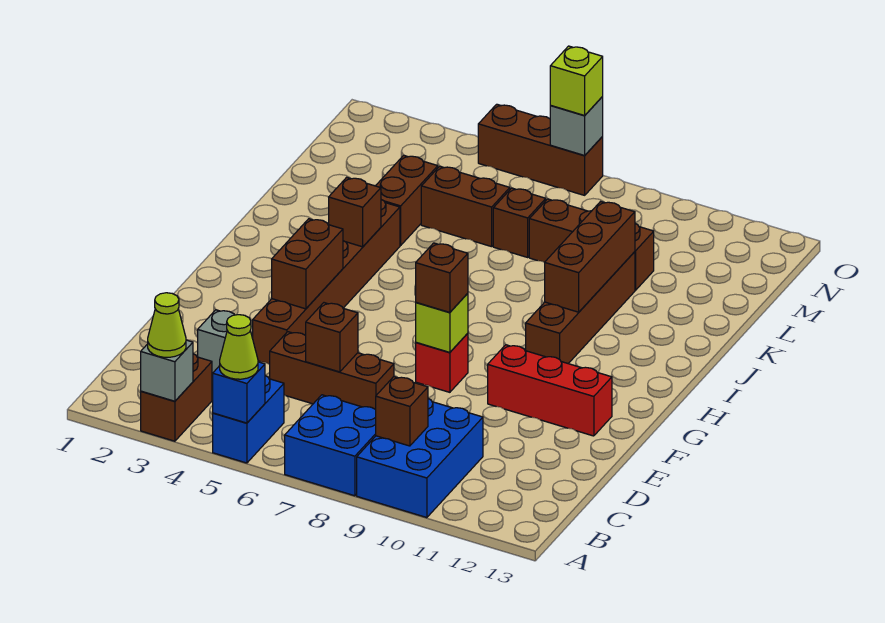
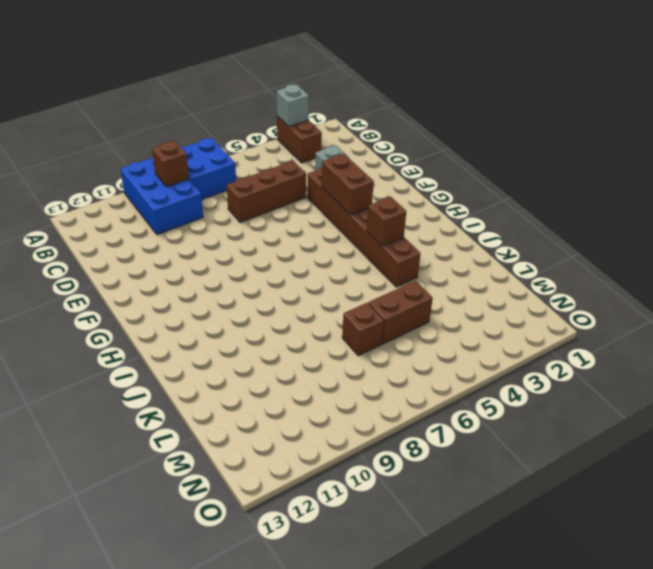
none -> blue brick A5:B5 level 1
none -> red brick F8 level 1
none -> red brick F10:F12 level 1

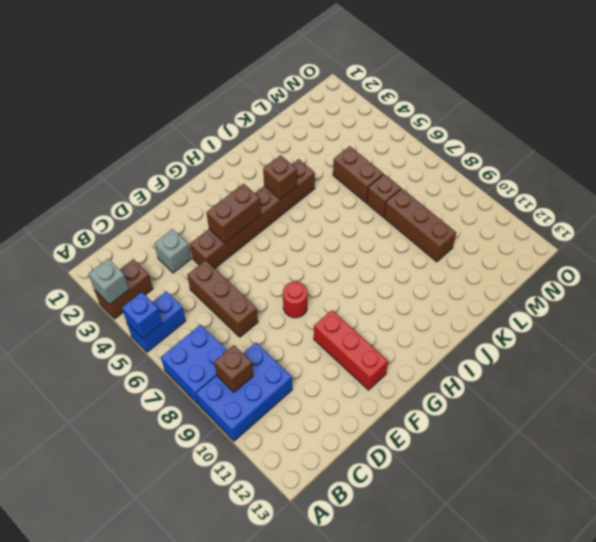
red round brick F8 level 1 -> red brick F8 level 1
none -> brown brick H10:K10 level 1
none -> brown brick K4:L4 level 1
none -> brown brick O5:O7 level 1

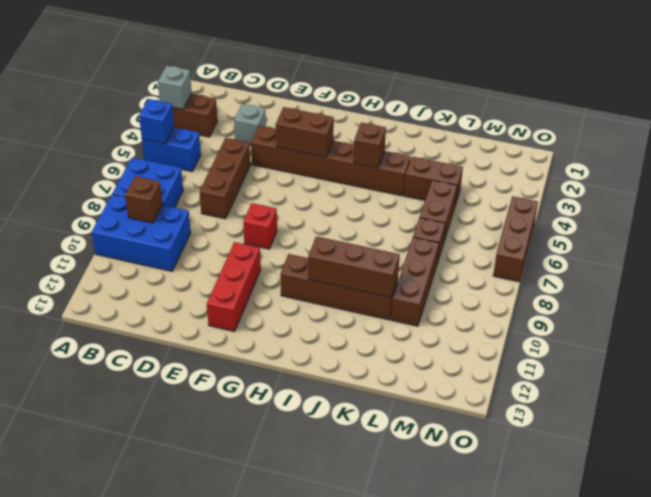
none -> brown brick D6 level 2
none -> lime brick F8 level 2
none -> grey brick O7 level 2

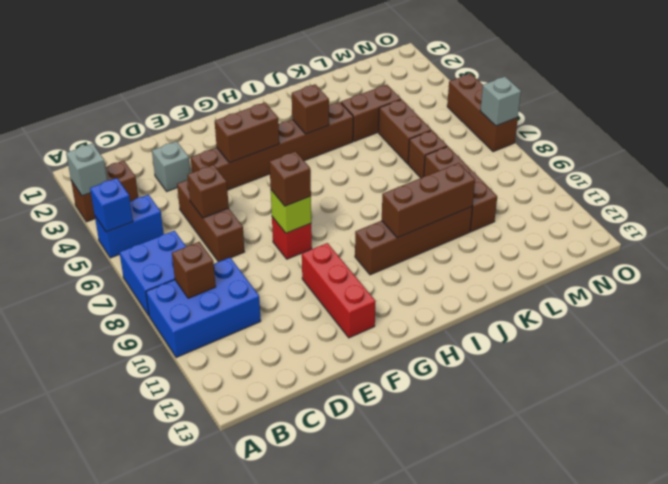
none -> lime cone A3 level 3
none -> lime cone A5 level 3
none -> lime brick O7 level 3

